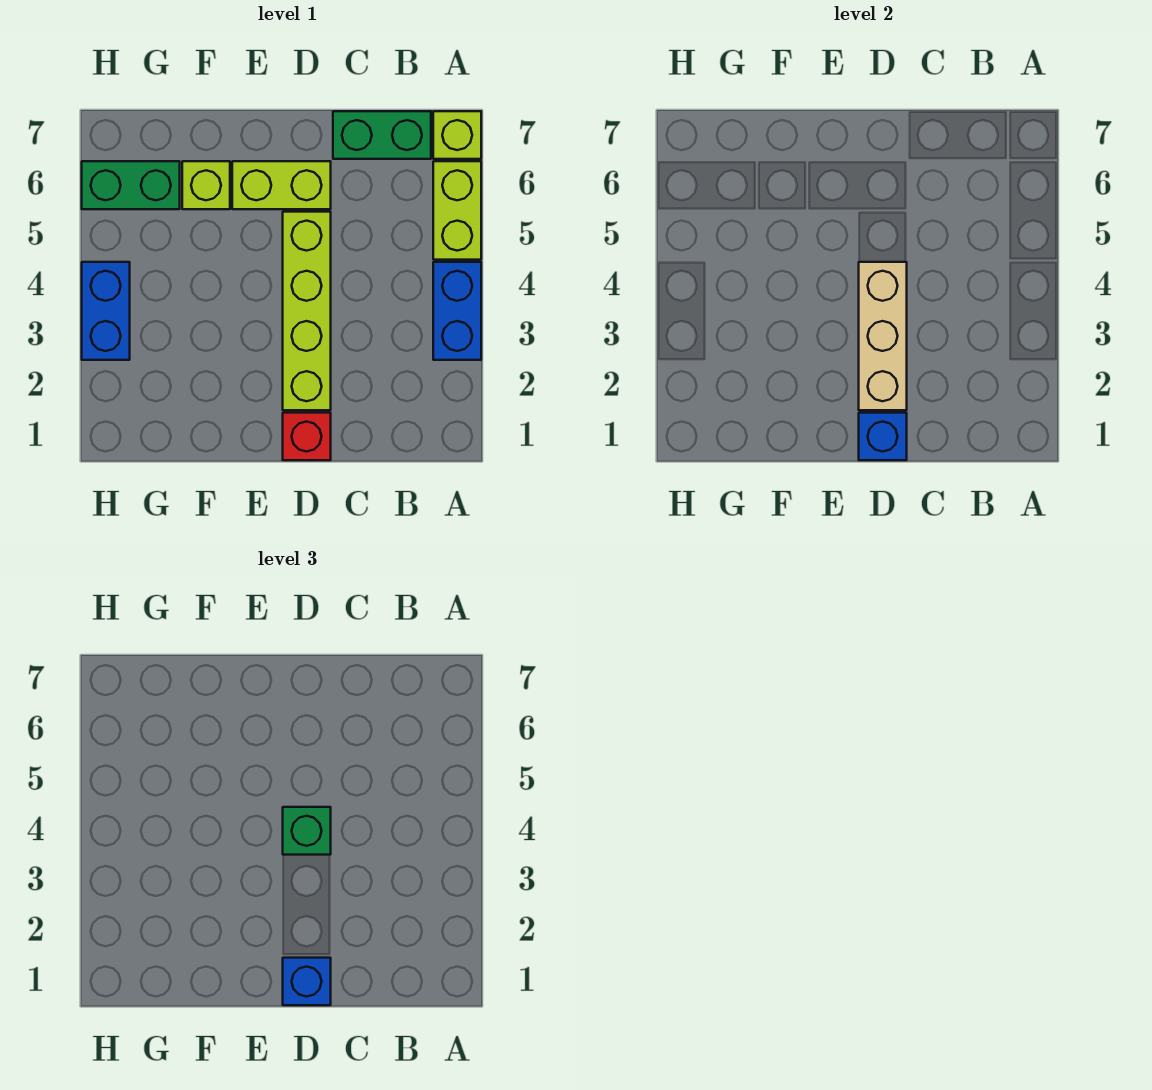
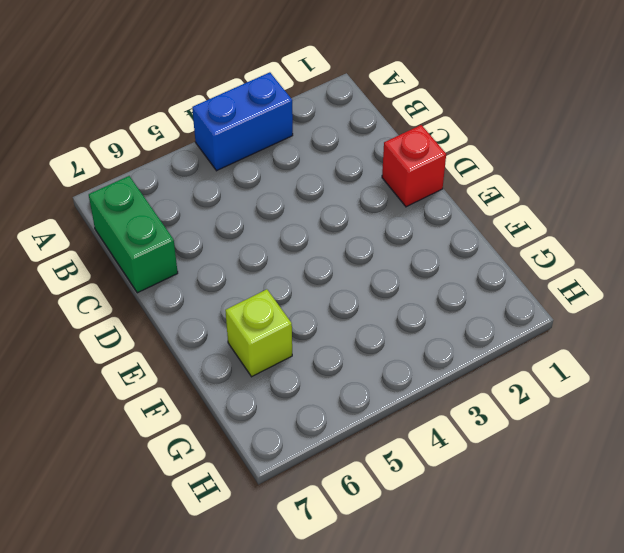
none -> lime brick A5:A6 level 1
none -> lime brick A7 level 1
none -> lime brick D2:D5 level 1

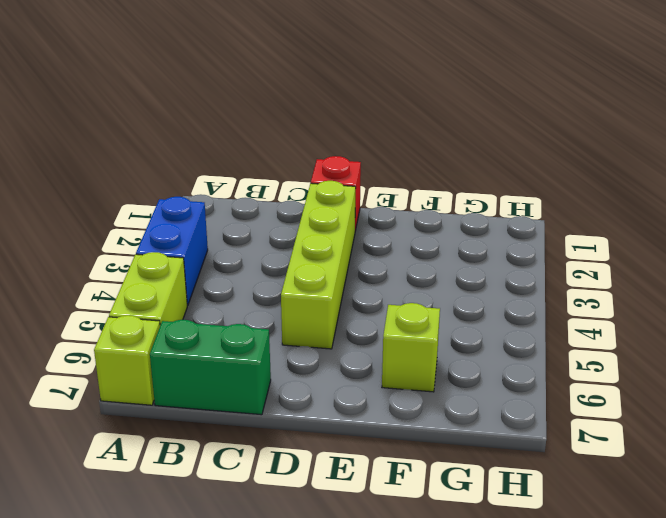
none -> lime brick D6:E6 level 1
none -> green brick G6:H6 level 1
none -> blue brick H3:H4 level 1

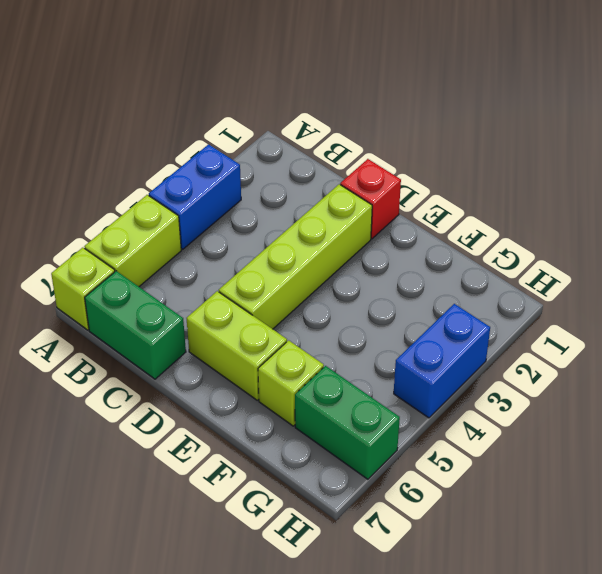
none -> blue brick D1 level 2
none -> tan brick D2:D4 level 2
none -> blue brick D1 level 3

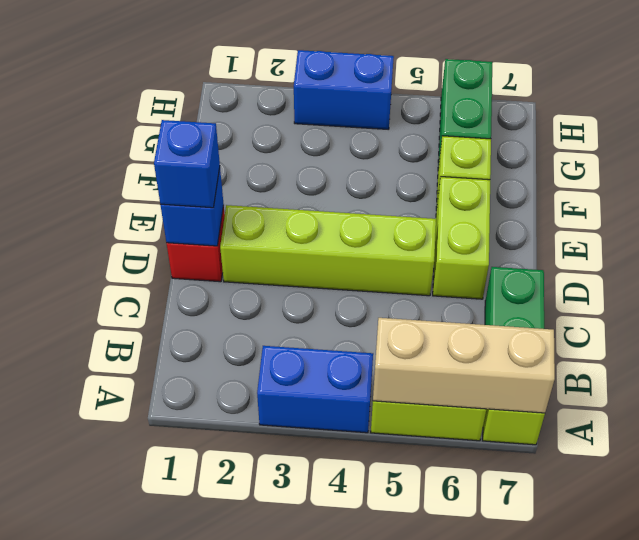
tan brick A5:A7 level 2 -> tan brick D2:D4 level 2
none -> green brick D4 level 3

